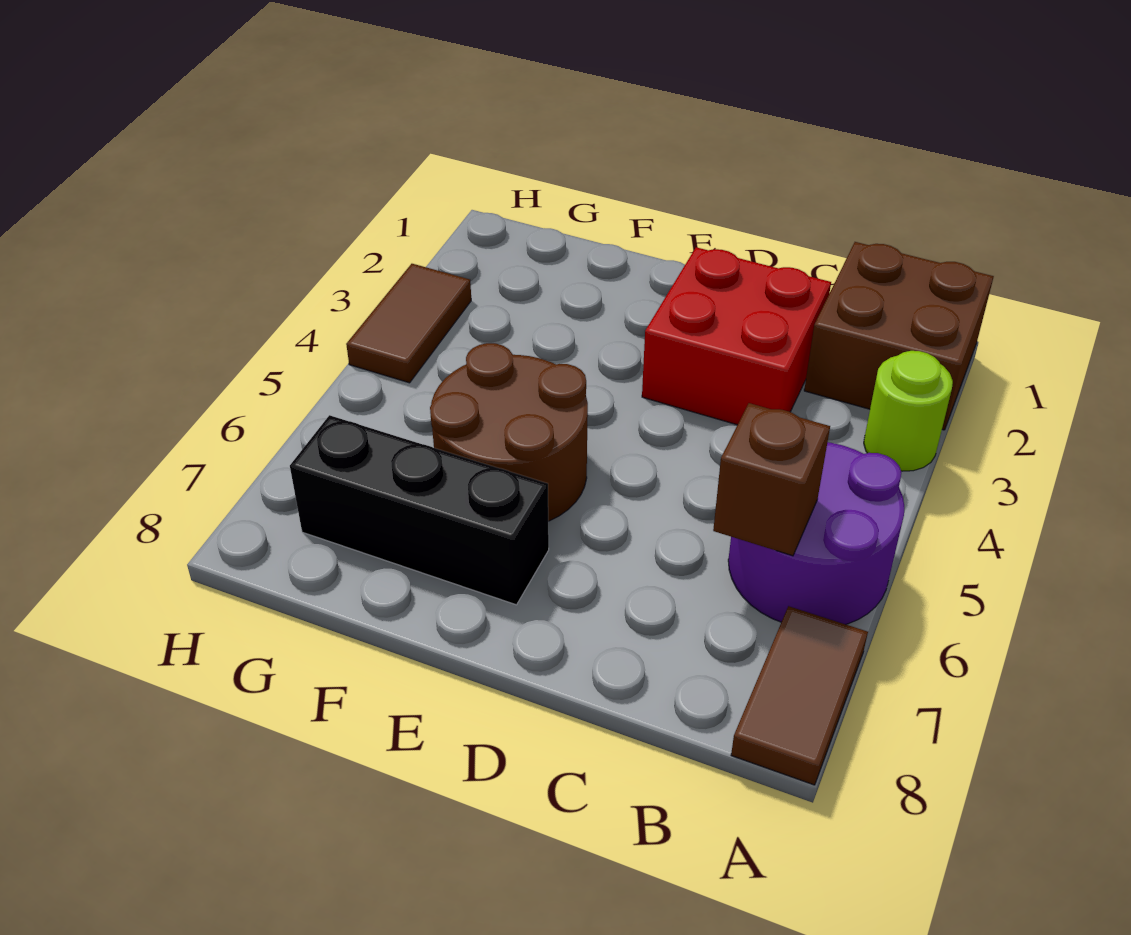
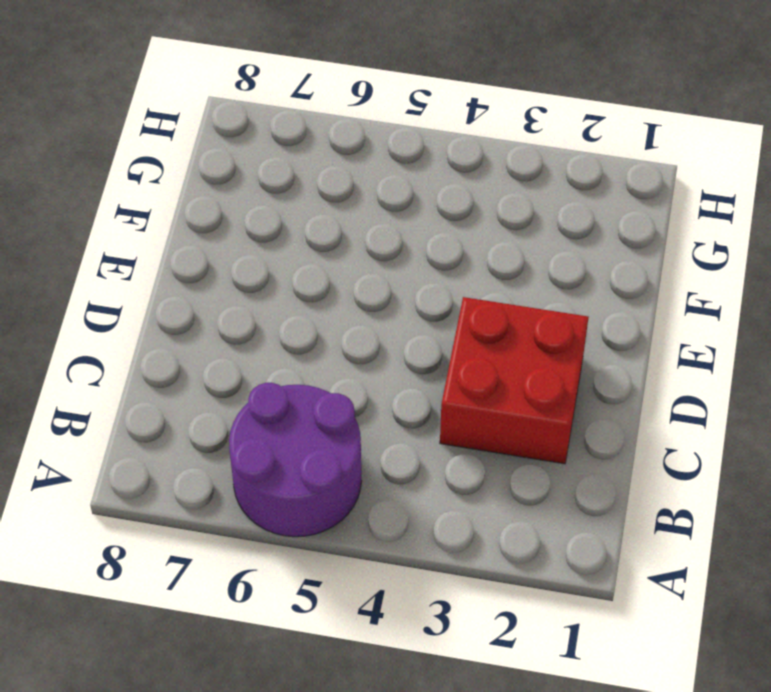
none -> brown brick A1:B2 level 1
none -> lime round brick A3 level 1

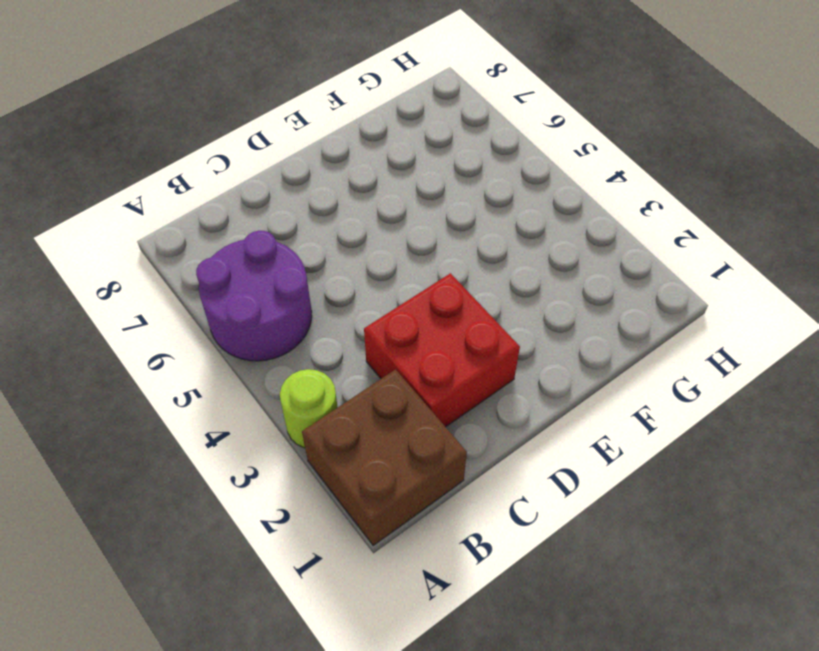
none -> brown tile A7:A8 level 1
none -> brown round brick E5:F6 level 1

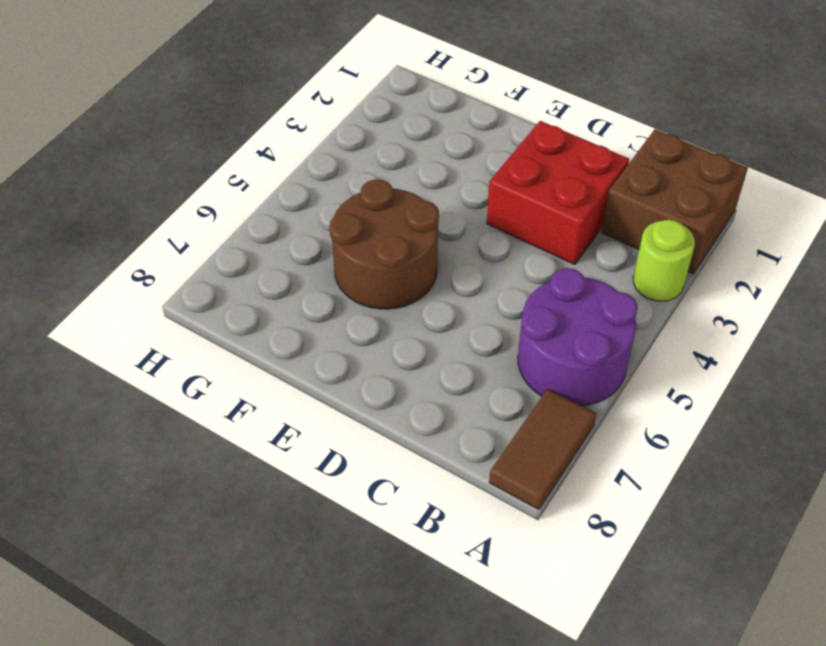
none -> black brick E7:G7 level 1
none -> brown tile H3:H4 level 1

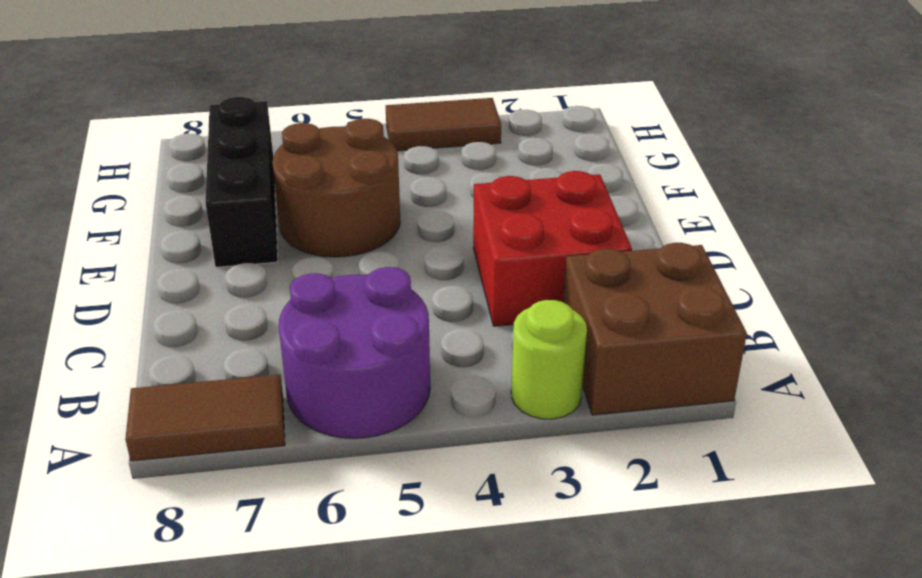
none -> brown brick B6 level 2

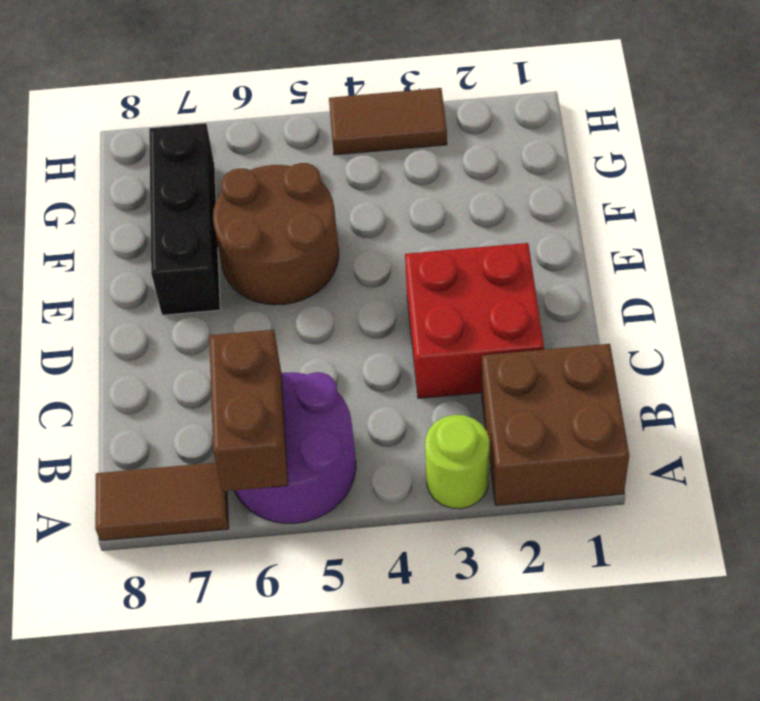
brown brick A6:B6 level 2 -> brown brick B6 level 2

